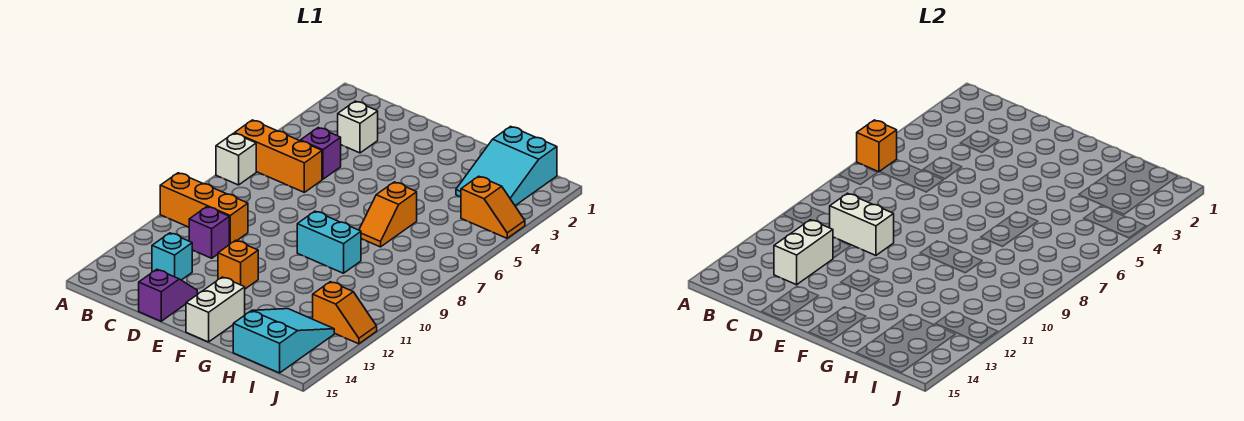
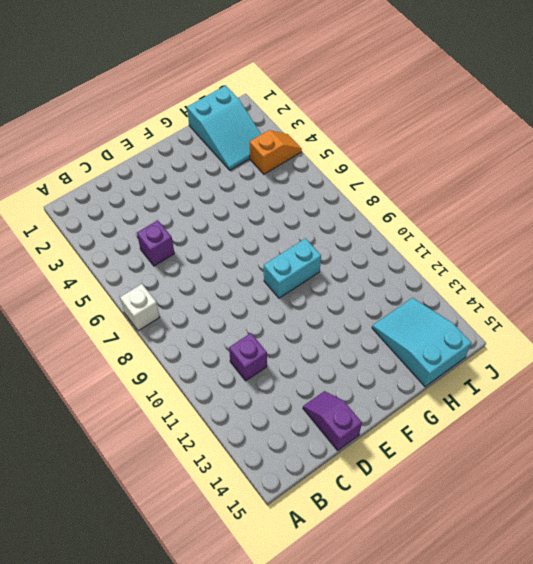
none -> orange brick A6:C6 level 1
none -> orange brick A10:C10 level 1
none -> white brick C3 level 1

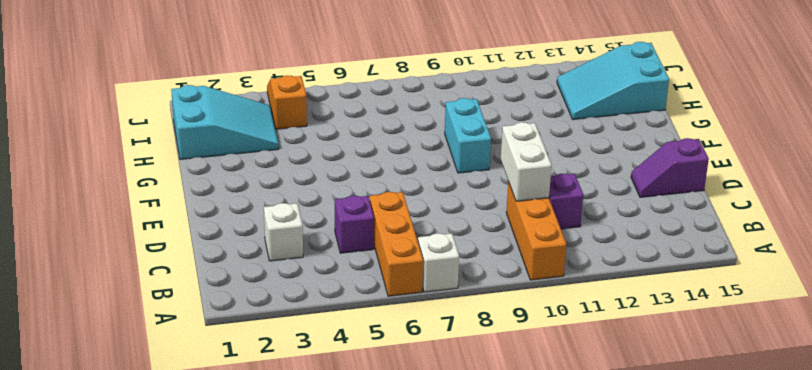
none -> cyan brick C13 level 1
none -> orange brick E12 level 1
none -> white brick F14:F15 level 1

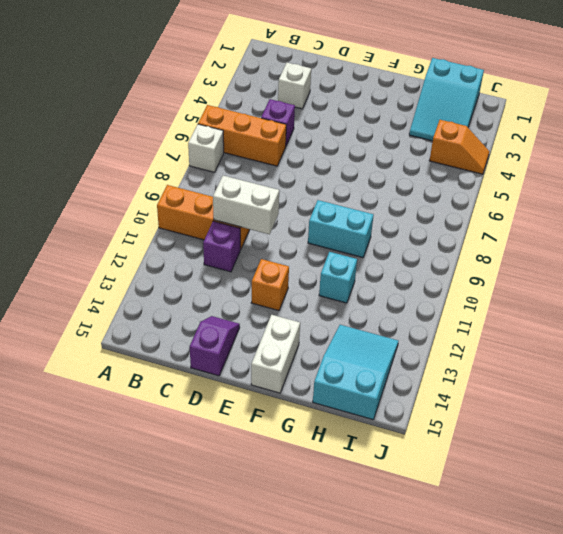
cyan brick G11 level 1 -> cyan brick C13 level 1
none -> orange slope G6:G7 level 1 top 6
none -> orange slope I12:J12 level 1 top I
none -> orange brick A6 level 2

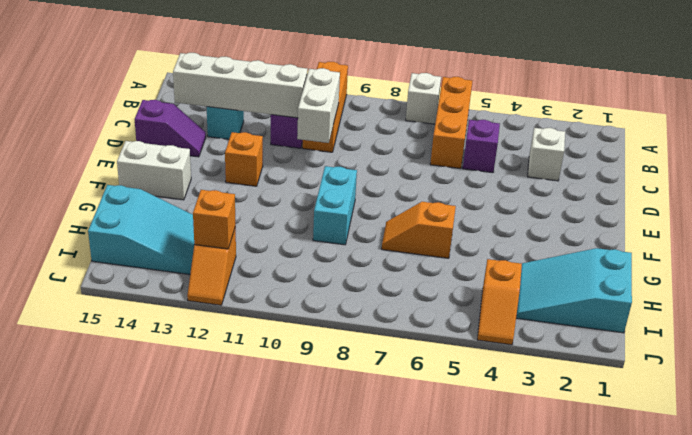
white brick C11:C14 level 2 -> white brick C12:C13 level 2
orange brick I12 level 2 -> orange brick A6 level 2

